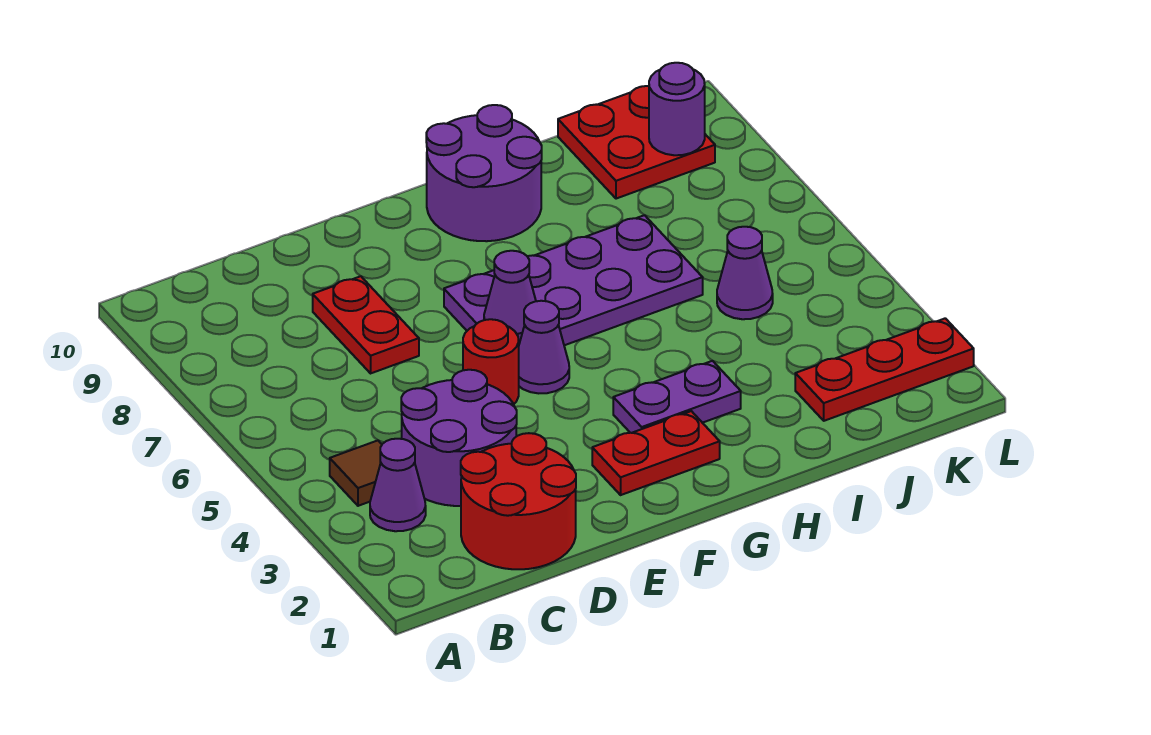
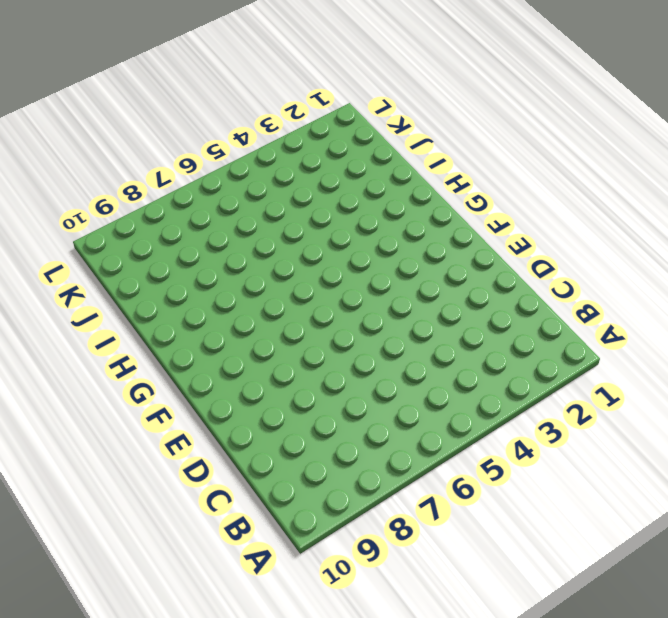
none -> purple cone B3 level 1
none -> brown tile B4 level 1
none -> red round brick C1:D2 level 1

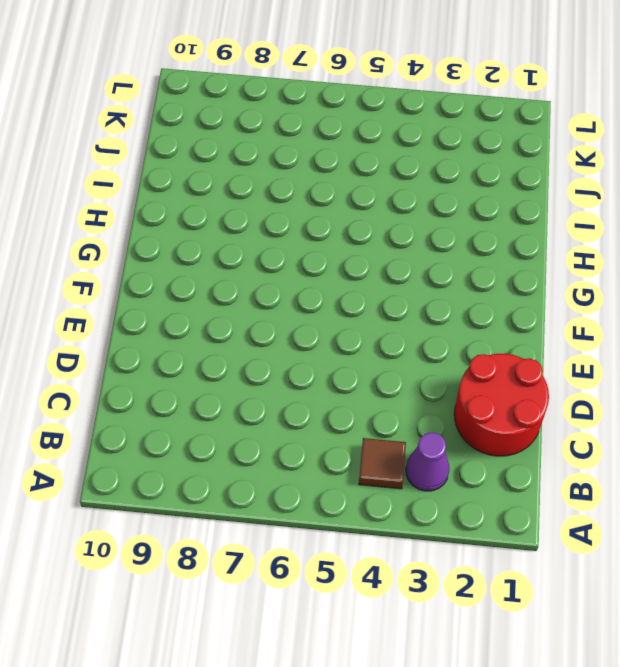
none -> purple round brick C3:D4 level 1
none -> red plate D7:D8 level 1
none -> red round brick E5 level 1

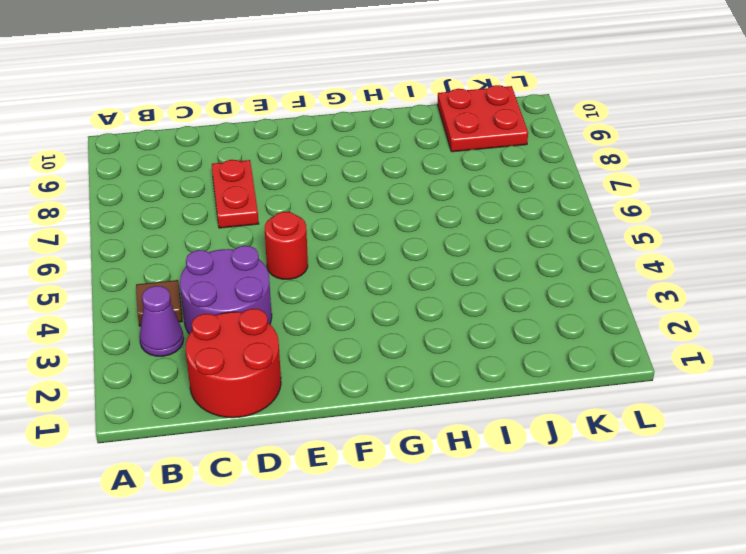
none -> red plate F2:G2 level 1
none -> purple cone F5 level 1
none -> purple plate F6:I7 level 1

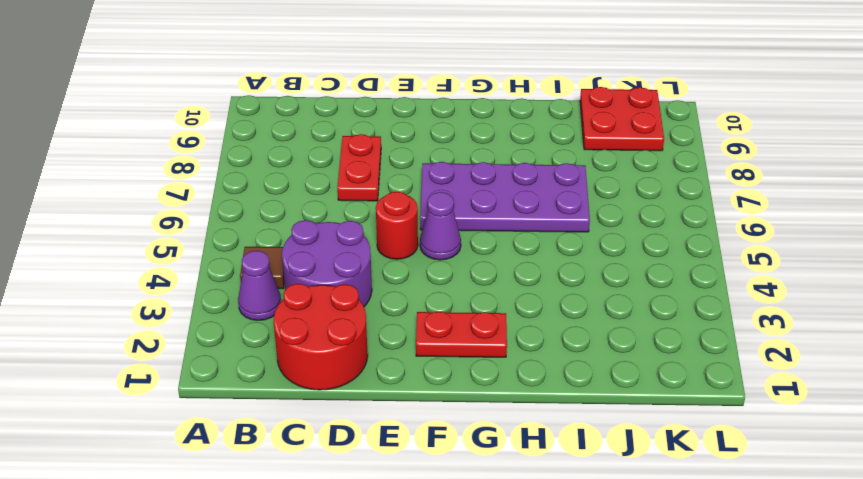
none -> purple plate G3:H3 level 1
none -> purple round brick G9:H10 level 1
none -> red plate J2:L2 level 1

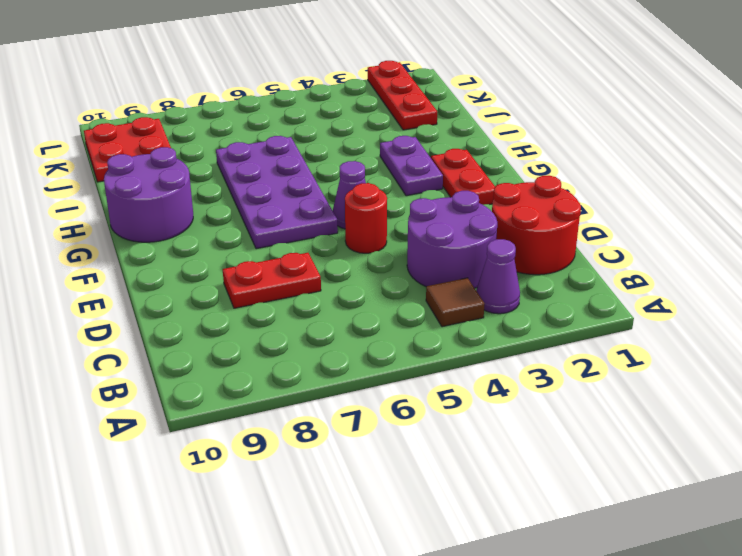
none -> purple cone J5 level 1
none -> purple cone F6 level 2
none -> purple round brick K9 level 2

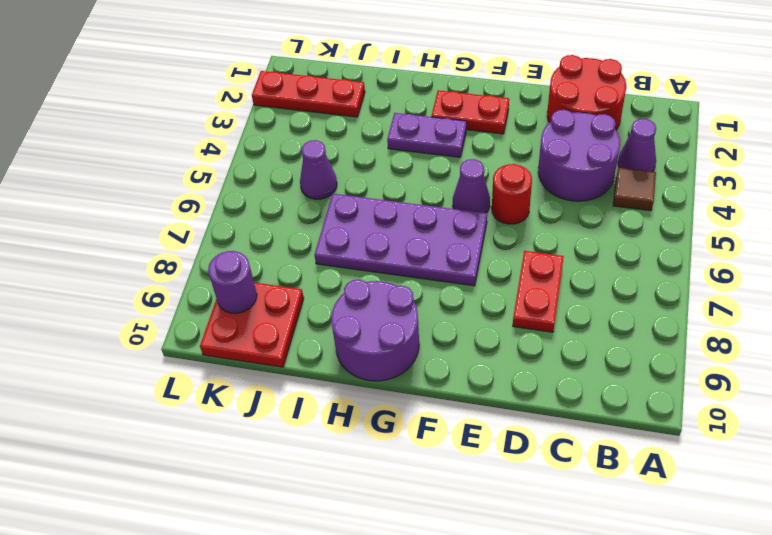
none -> purple cone F6 level 2

